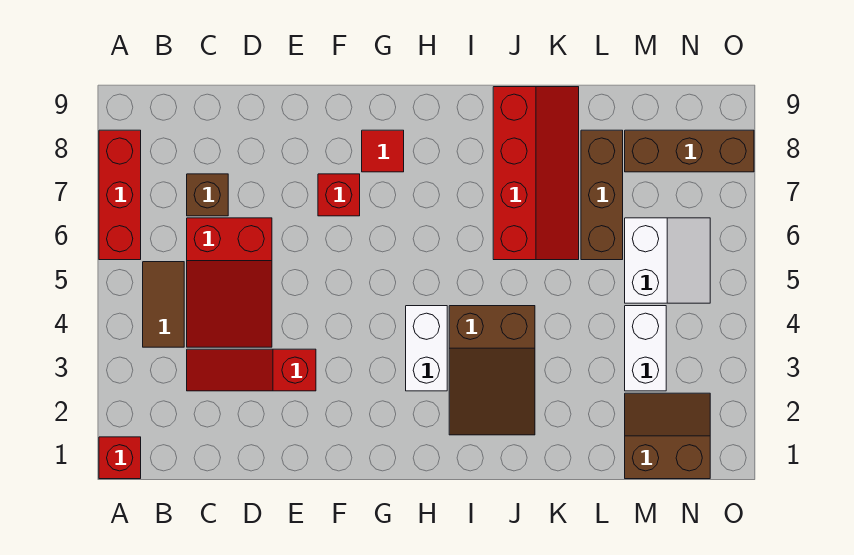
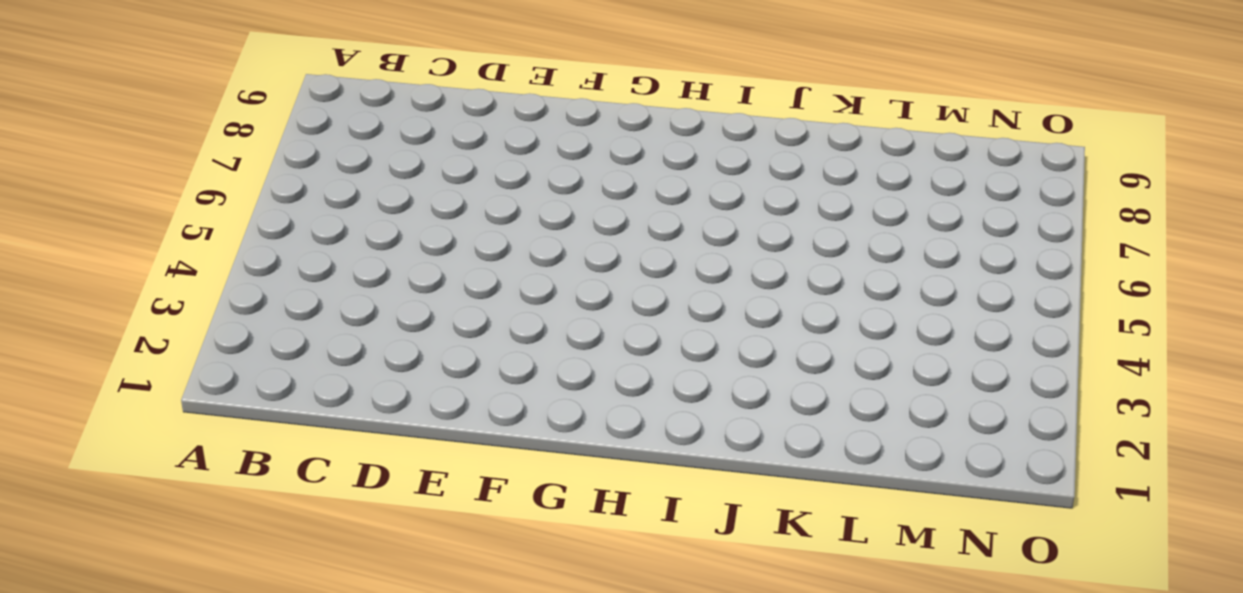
none -> red brick A1 level 1
none -> red brick A6:A8 level 1
none -> brown tile B4:B5 level 1

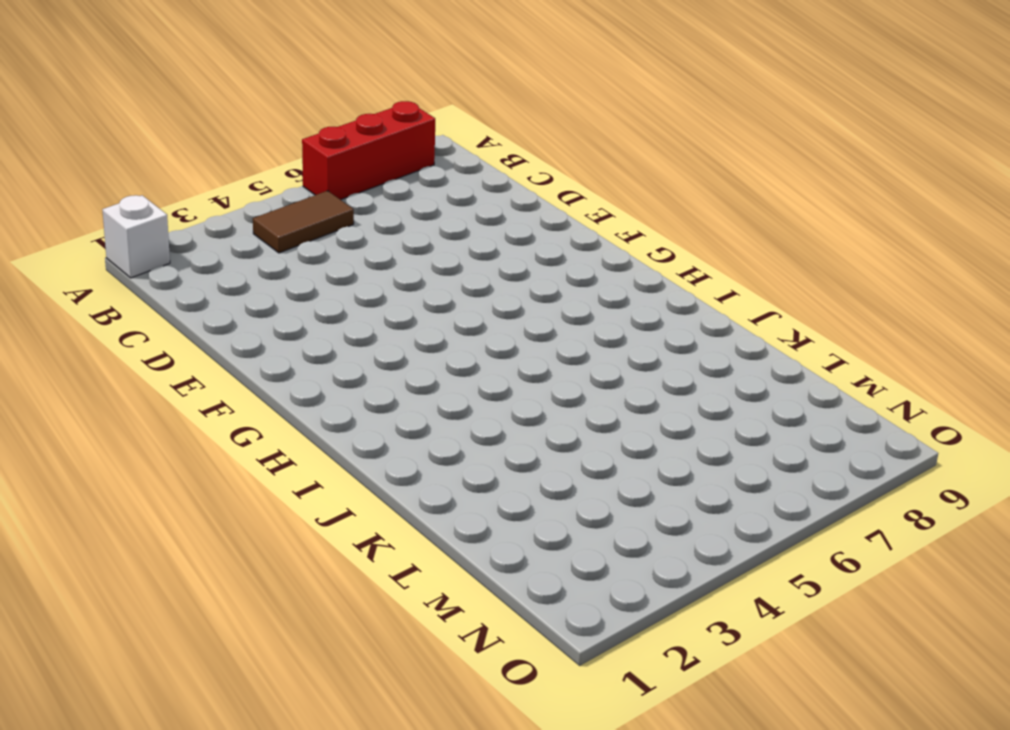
white brick A1 level 1 -> red brick A1 level 1
none -> red slope C3:E3 level 1 top E
none -> red slope C4:D6 level 1 top 6
none -> brown brick C7 level 1

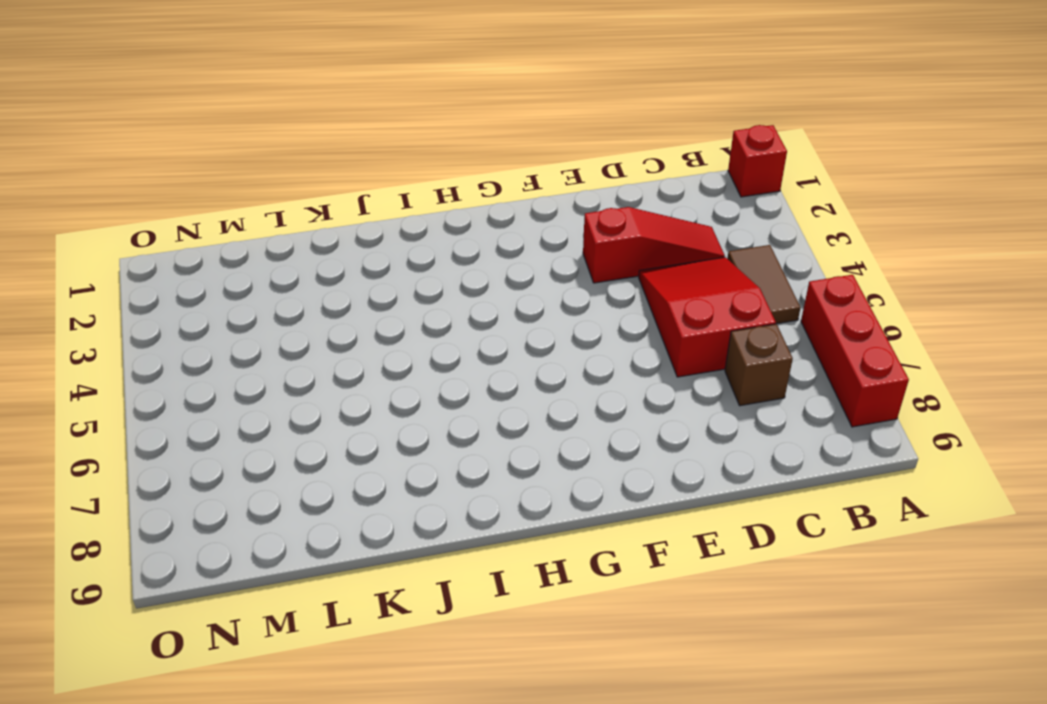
none -> red brick F7 level 1
none -> red tile G8 level 1
none -> white brick H3:H4 level 1

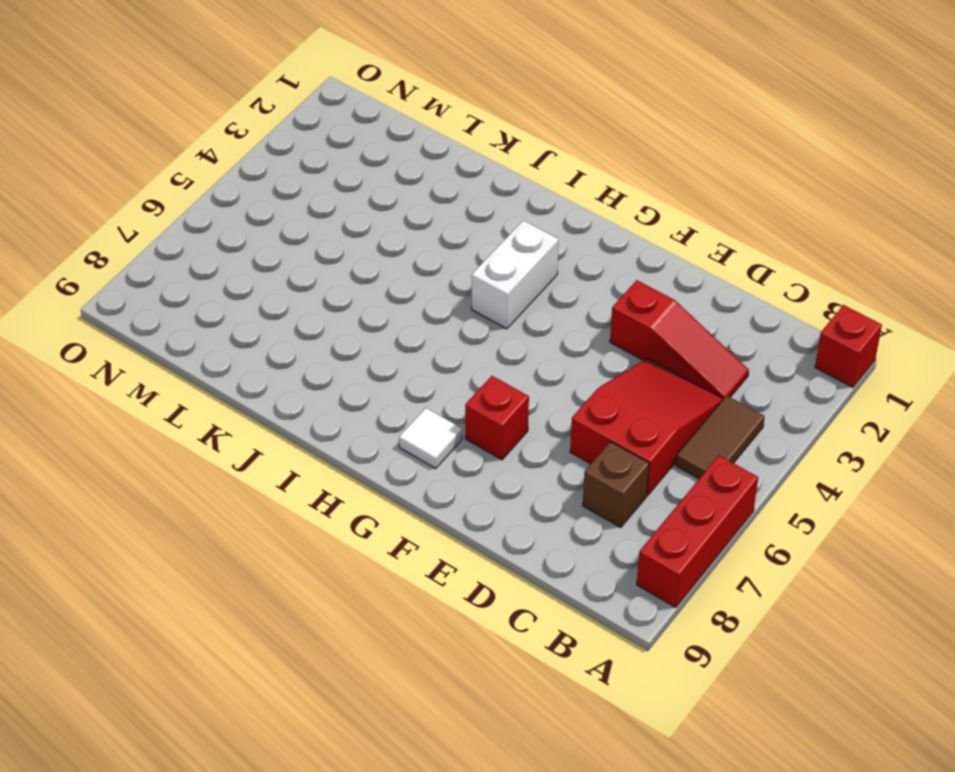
white tile G8 level 1 -> red tile G8 level 1
none -> brown slope I2:J4 level 1 top 4
none -> red slope J6:K9 level 1 top J
none -> brown brick L6:L8 level 1

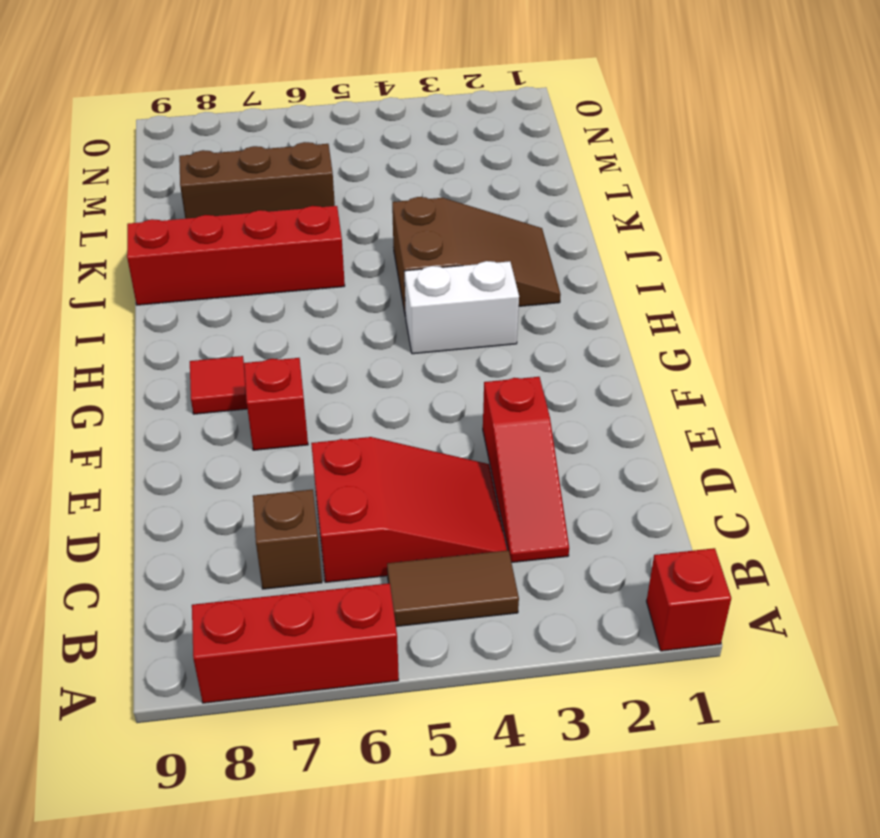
none -> brown slope M1:N2 level 1 top 1
none -> white brick M3:M4 level 1
none -> white slope M5:N6 level 1 top M

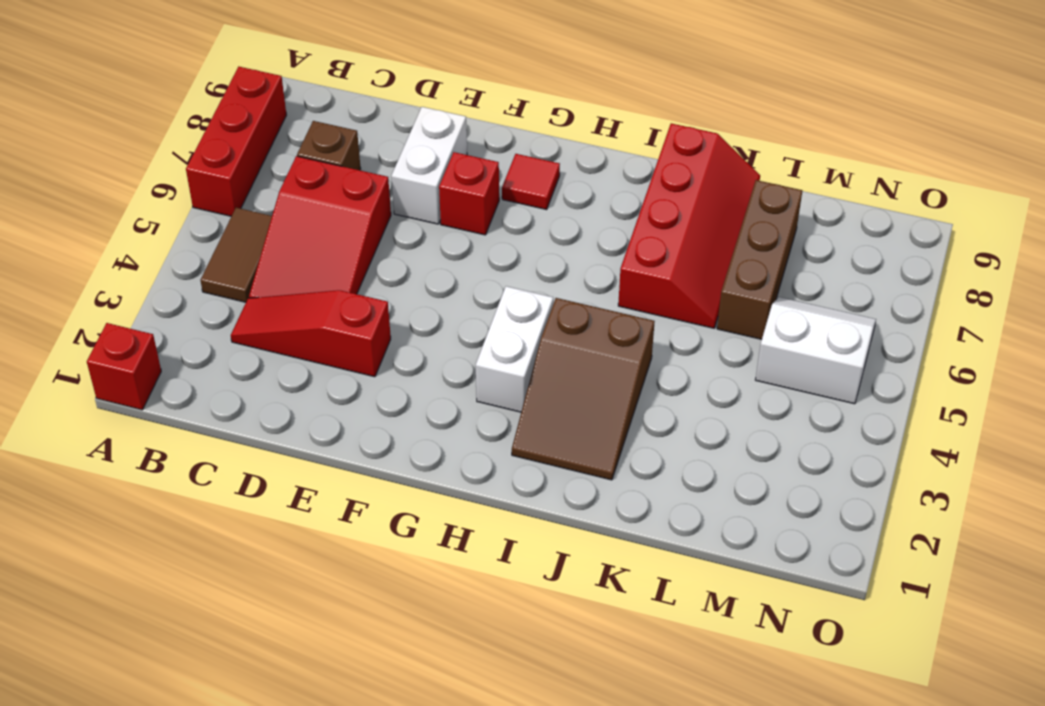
white brick E7:E8 level 1 -> white brick M3:M4 level 1
white slope M5:N6 level 1 top 5 -> white slope M5:N6 level 1 top M
none -> brown slope M1:N2 level 1 top 1
none -> brown brick M8:O8 level 1

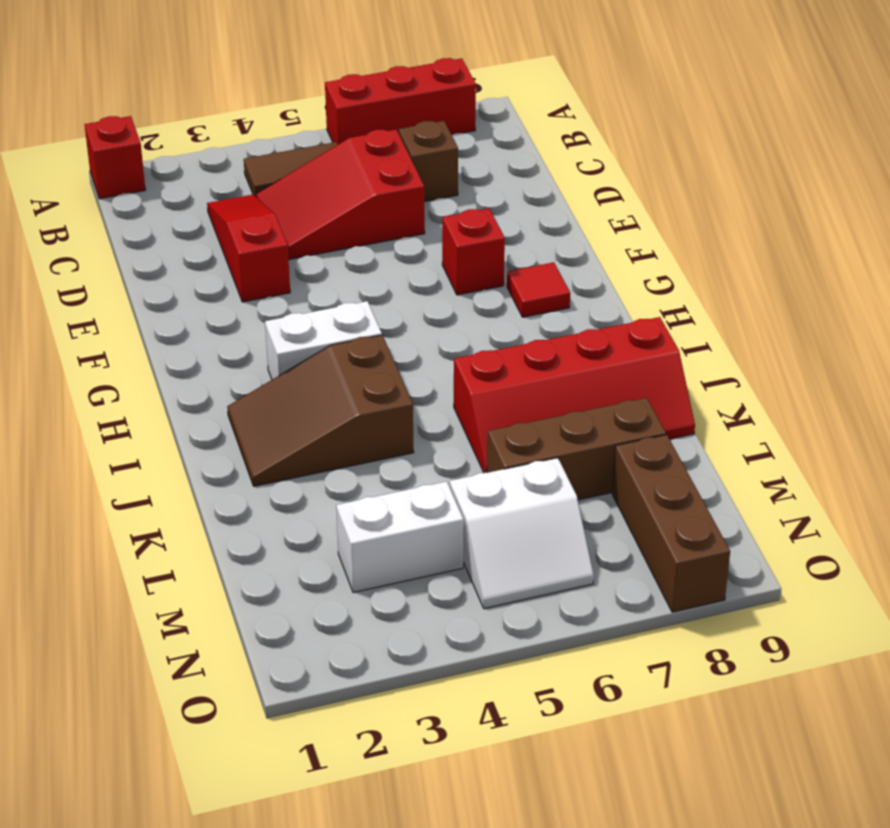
none -> brown slope M1:N2 level 1 top 1

